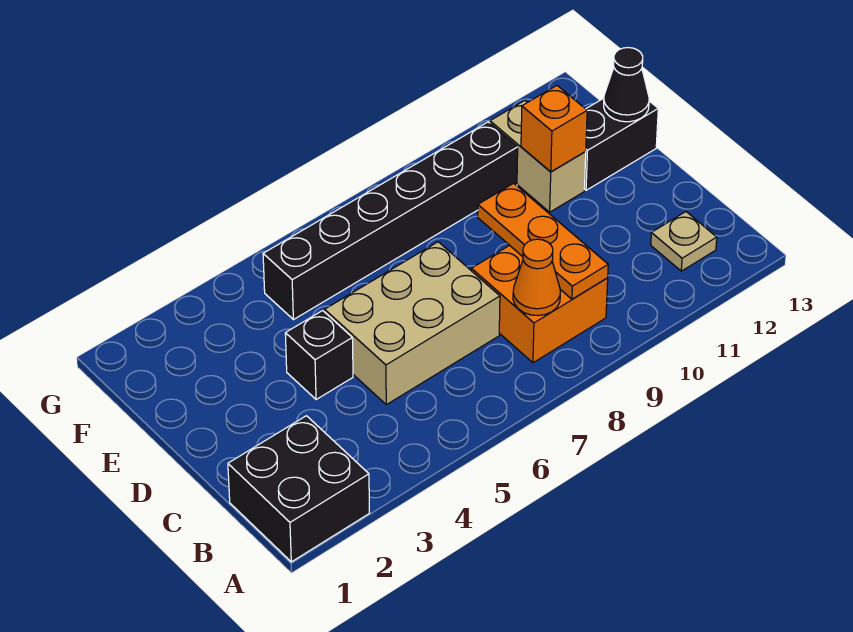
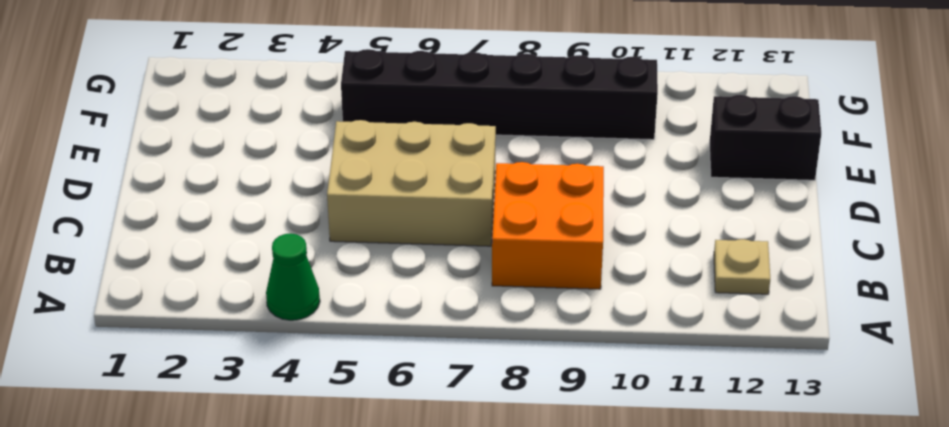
green cone A4 level 1 -> none
none -> black brick A1:B2 level 1
none -> black brick D4 level 1
none -> tan brick E11:F11 level 1

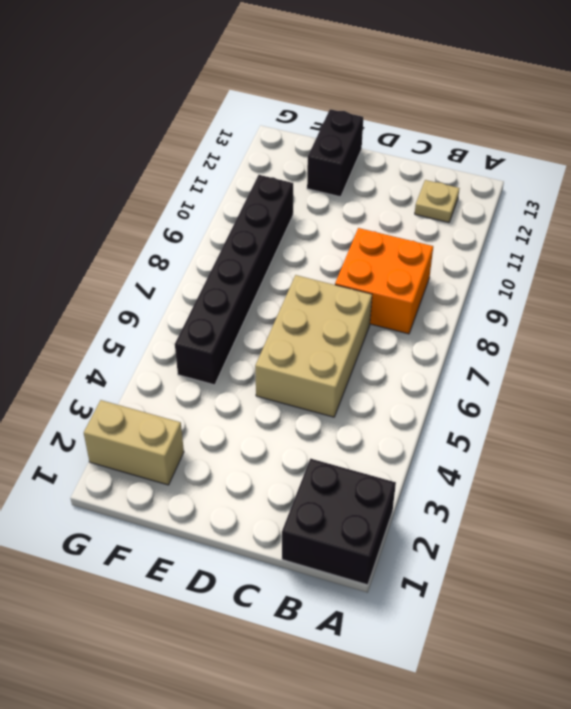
tan brick F2:G2 level 1 -> tan brick E11:F11 level 1
none -> black brick D4 level 1
none -> orange cone B8 level 2
none -> orange plate B9:D9 level 2

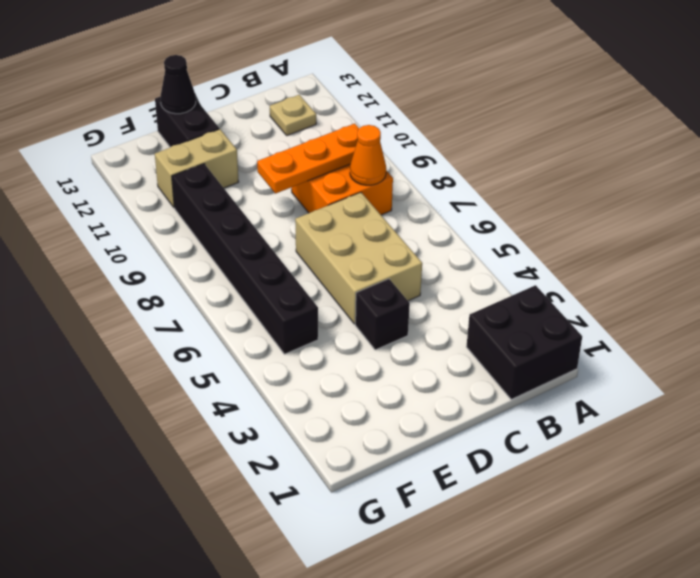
none -> orange brick E11 level 2

